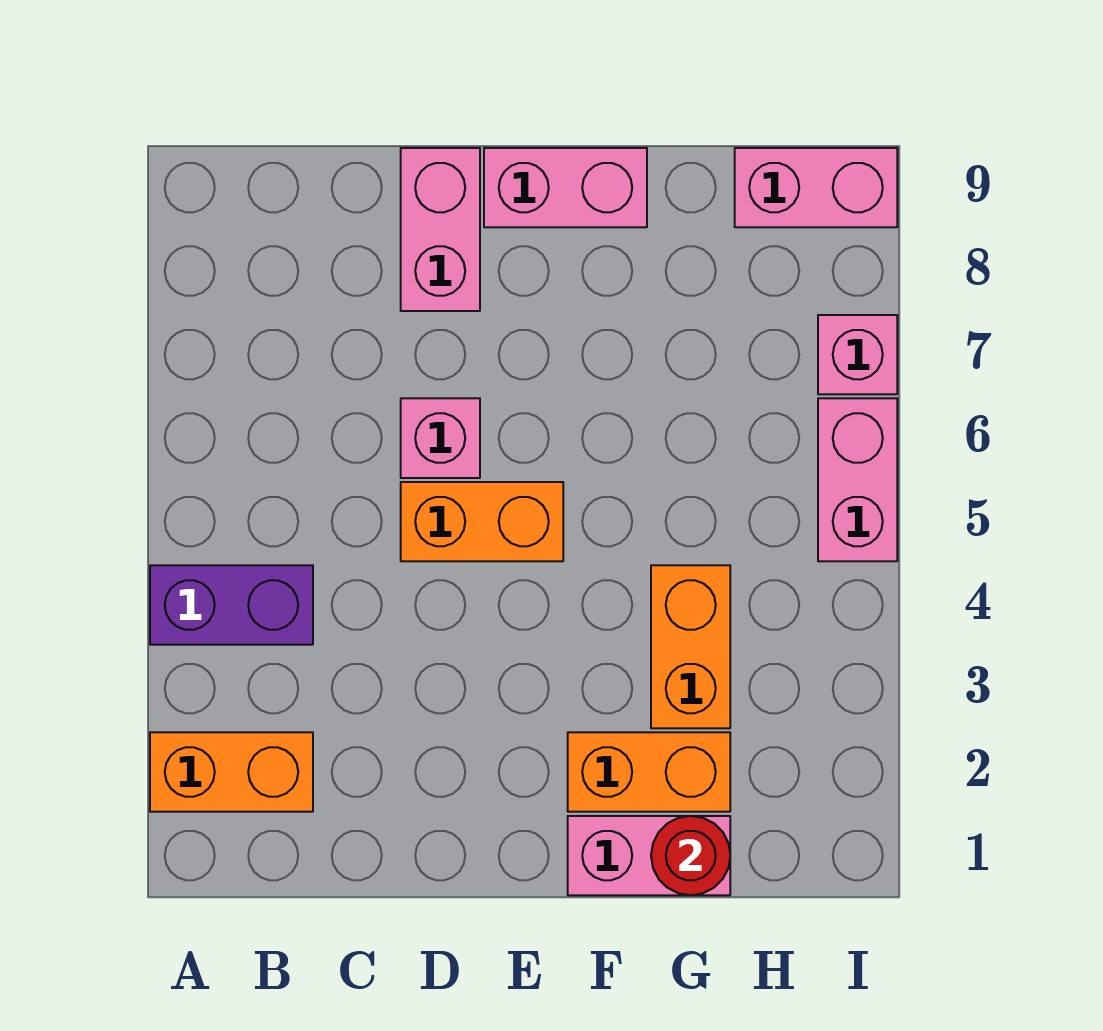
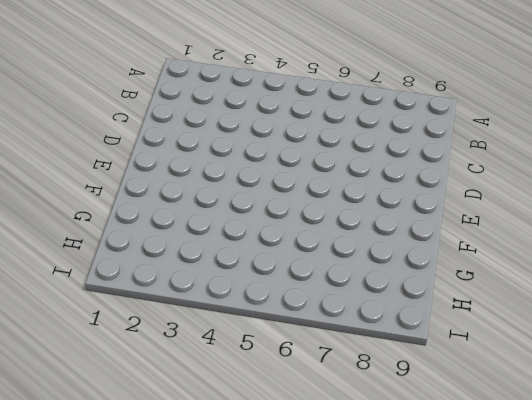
none -> orange brick A2:B2 level 1
none -> purple brick A4:B4 level 1
none -> orange brick D5:E5 level 1

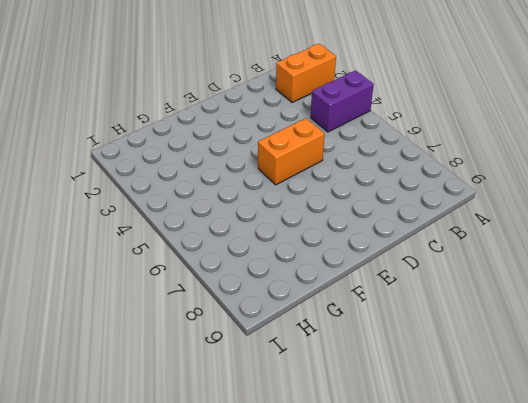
none -> pink brick D6 level 1
none -> pink brick D8:D9 level 1
none -> pink brick E9:F9 level 1

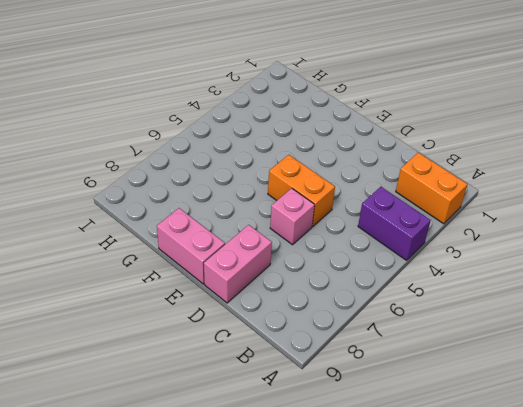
none -> pink brick F1:G1 level 1
none -> orange brick F2:G2 level 1
none -> orange brick G3:G4 level 1

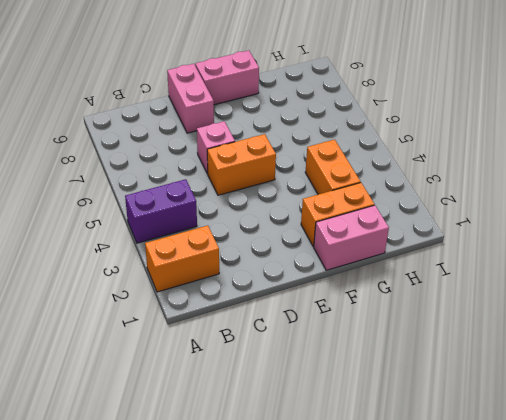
none -> pink brick H9:I9 level 1
none -> pink brick I5:I6 level 1
none -> pink brick I7 level 1

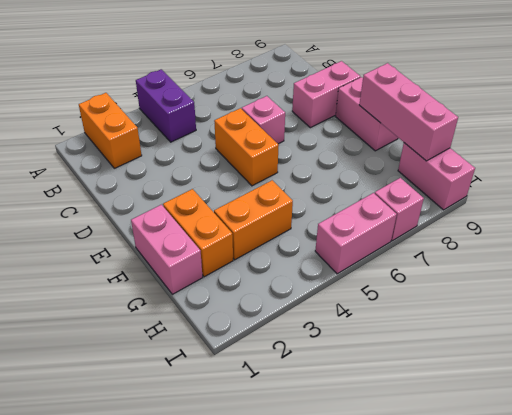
pink brick F9:H9 level 2 -> none
none -> red round brick G1 level 2

